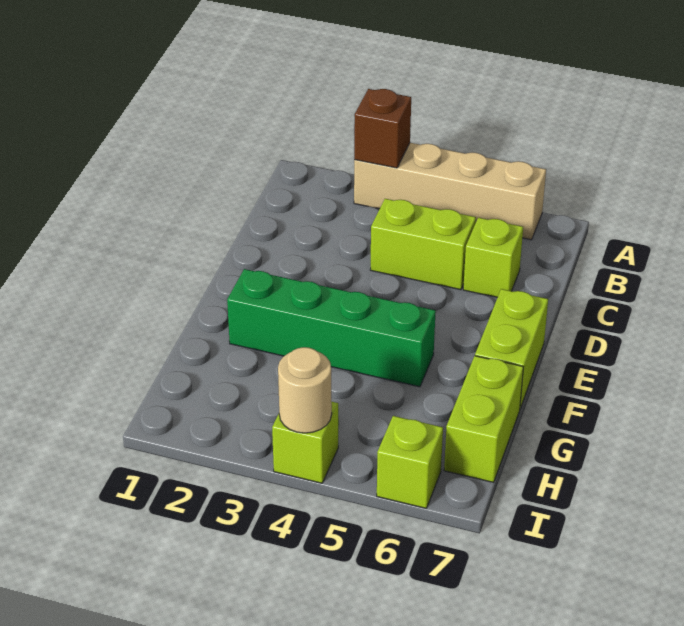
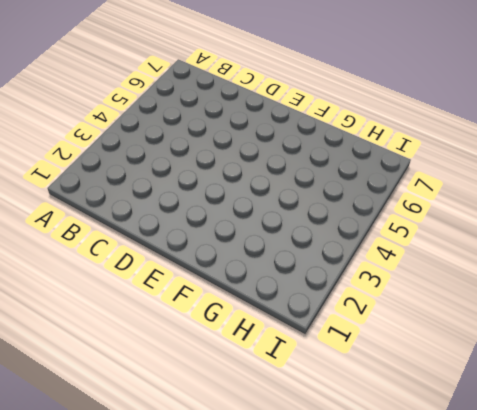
none -> tan brick A3:A6 level 1
none -> lime brick C4:C5 level 1

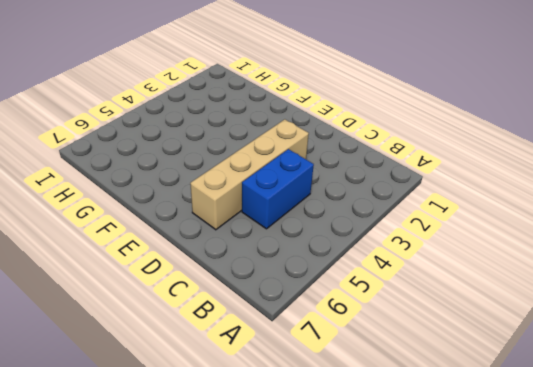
blue brick C4:C5 level 1 -> lime brick C4:C5 level 1
tan brick D3:D6 level 1 -> tan brick A3:A6 level 1
none -> lime brick C6 level 1
none -> lime brick E7:F7 level 1

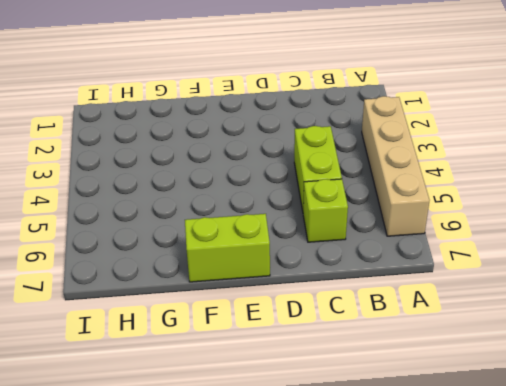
none -> green brick F2:F5 level 1
none -> lime brick G7:H7 level 1

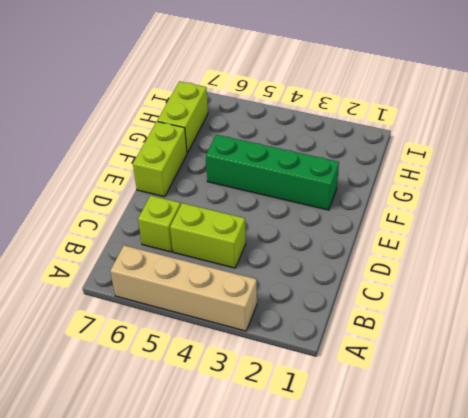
none -> lime brick I4 level 1
none -> lime brick I6 level 1

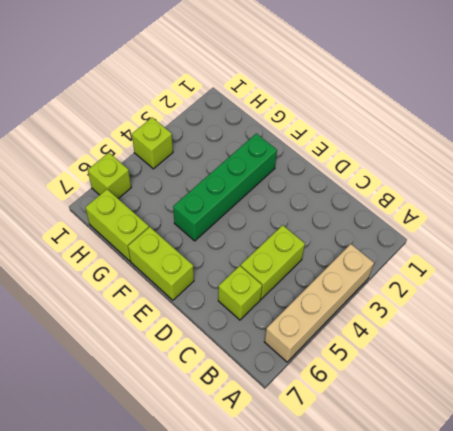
none -> brown brick A3 level 2
none -> tan round brick I4 level 2

